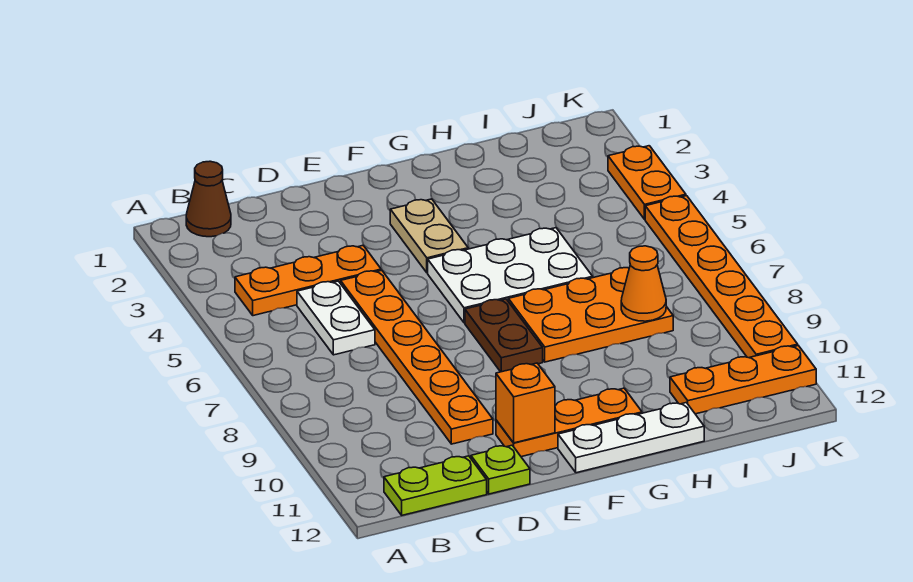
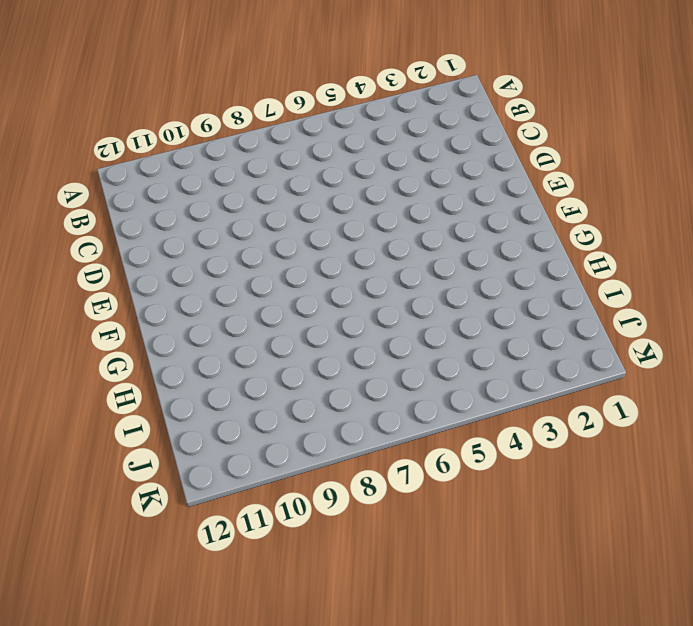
none -> brown cone B1 level 1
none -> orange plate B4:D4 level 1
none -> lime plate B12:C12 level 1

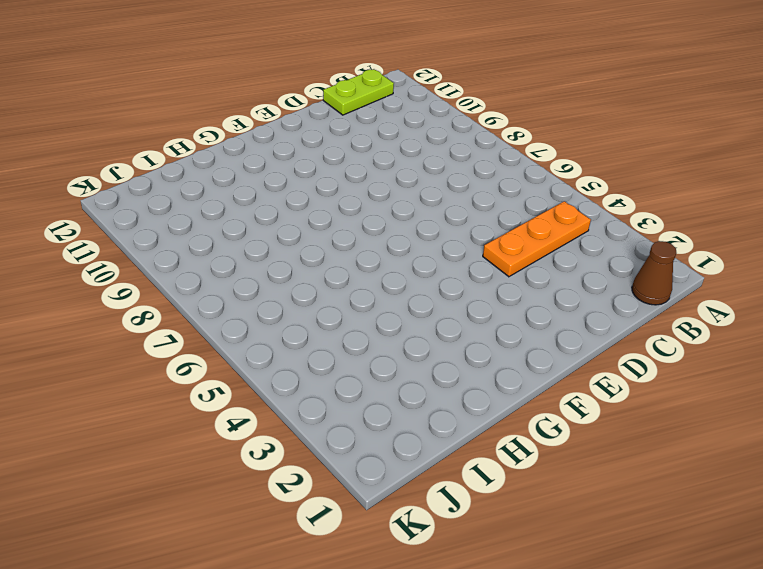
none -> white plate C5:C6 level 1
none -> orange plate D5:D10 level 1
none -> lime plate D12 level 1

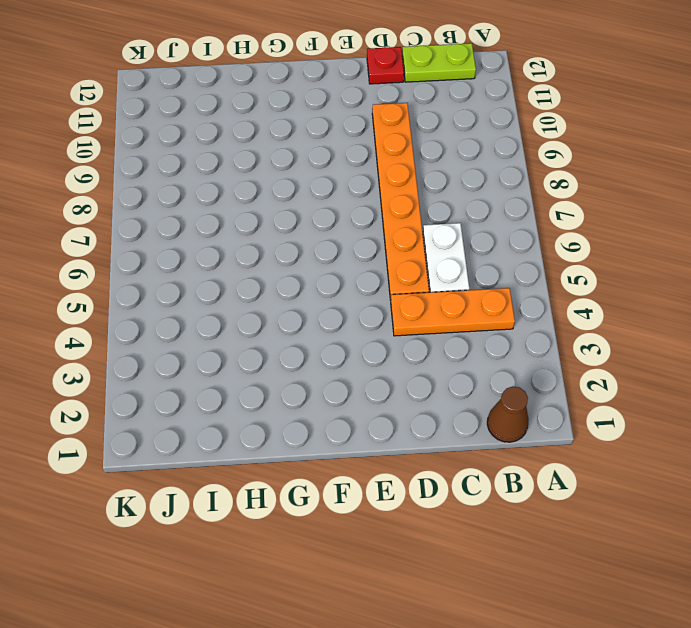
red plate D12 level 1 -> lime plate D12 level 1
none -> orange plate E11:G11 level 1
none -> tan plate F3:F4 level 1
none -> white plate F5:H6 level 1

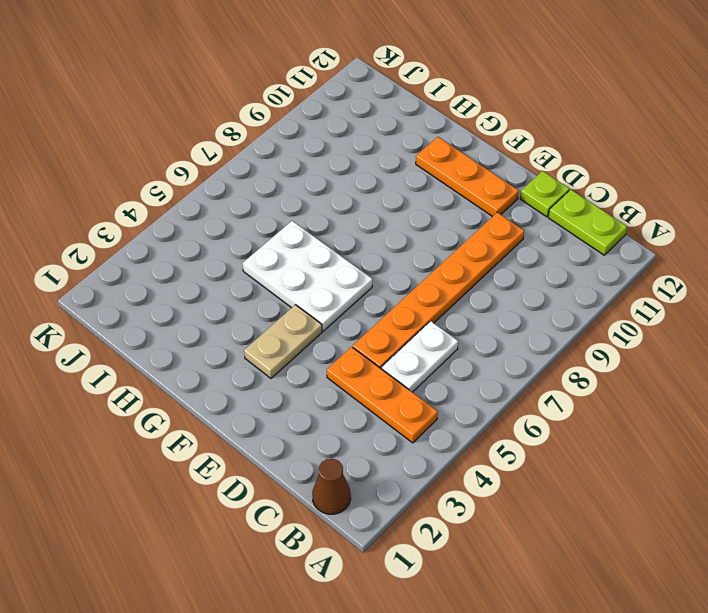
none -> brown plate F7:F8 level 1
none -> white plate F12:H12 level 1
none -> orange plate G7:I8 level 1

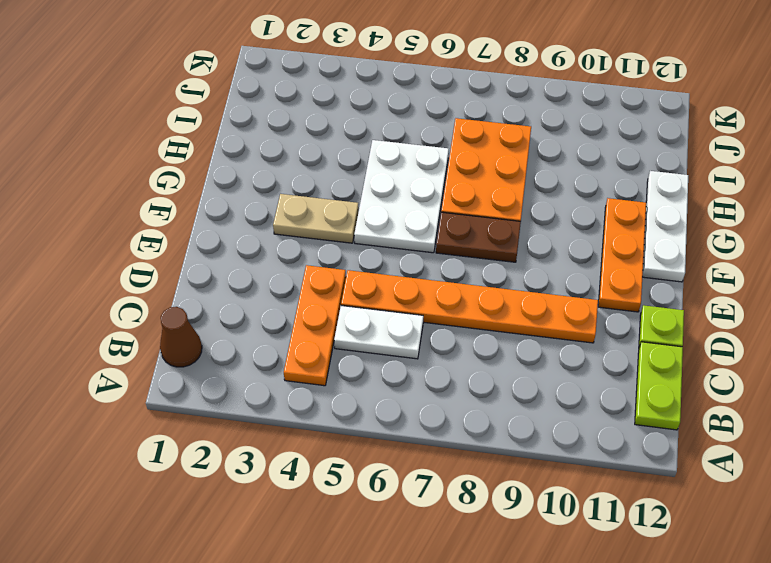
none -> orange plate I11:K11 level 1
none -> orange plate K3:K4 level 1
none -> orange plate K5:K10 level 1

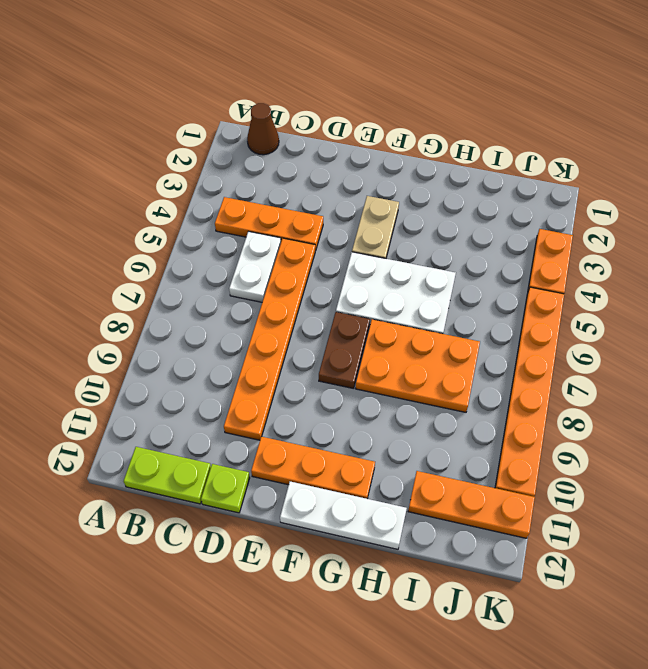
none -> orange brick E11 level 2
none -> orange cone I8 level 2

